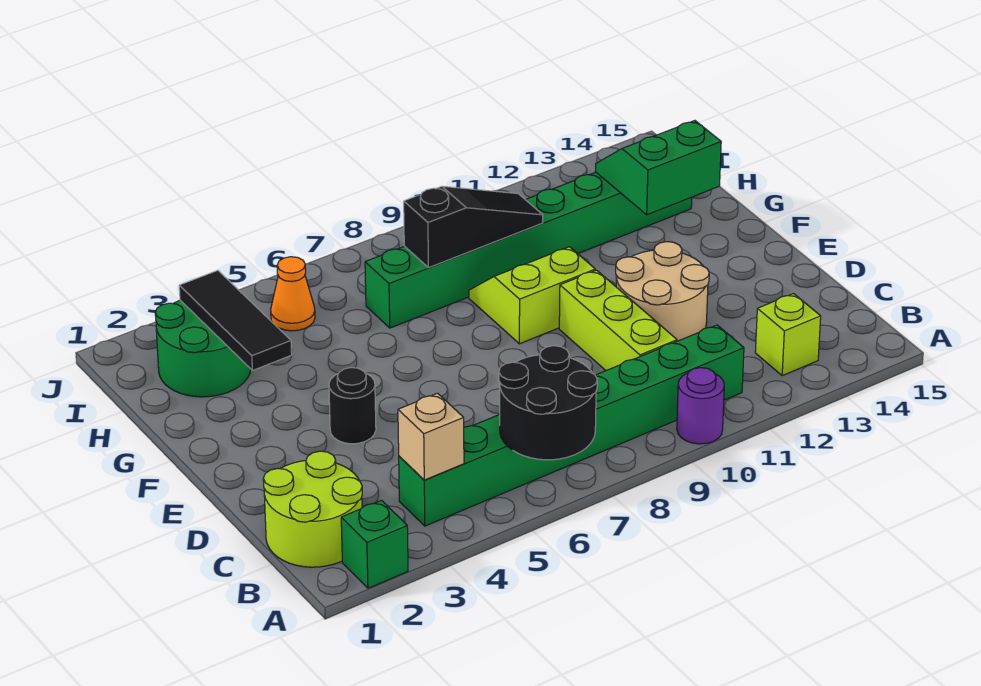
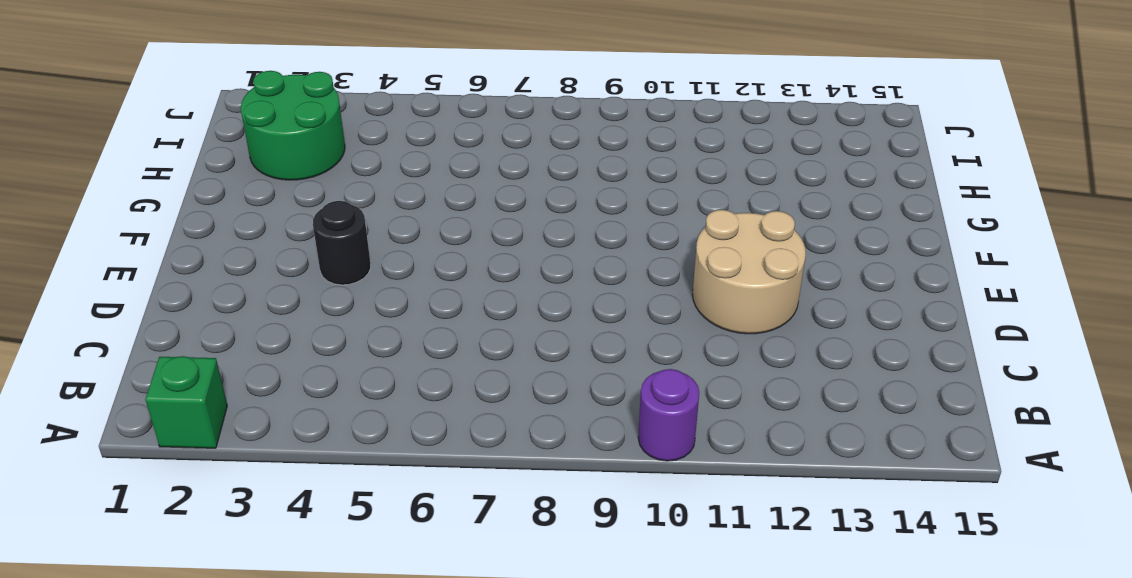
none -> lime round brick B1:C2 level 1
none -> green brick B4:B11 level 1
none -> lime brick B13 level 1

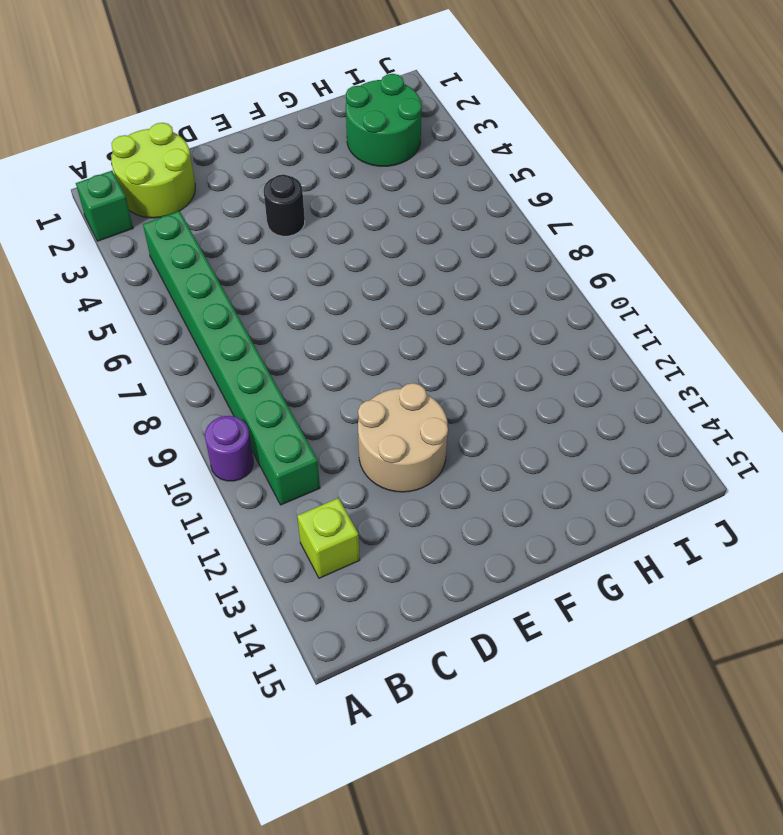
none -> lime brick C10:E10 level 1
none -> lime slope F9:G10 level 1 top F
none -> green brick H7:H14 level 1

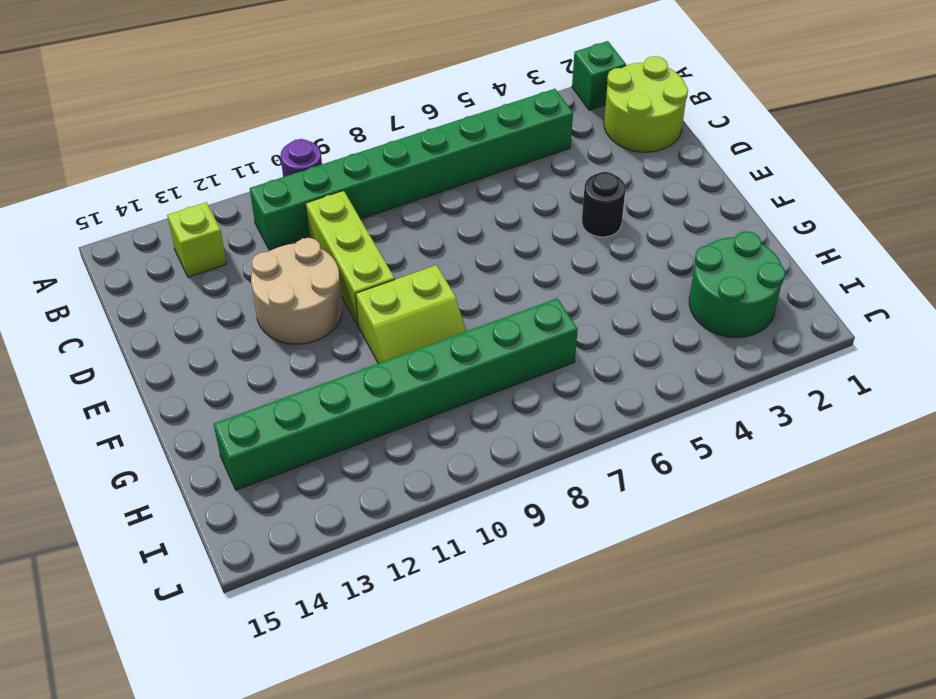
none -> orange cone I5 level 1
none -> black round brick A6:B7 level 2
none -> tan brick B4 level 2

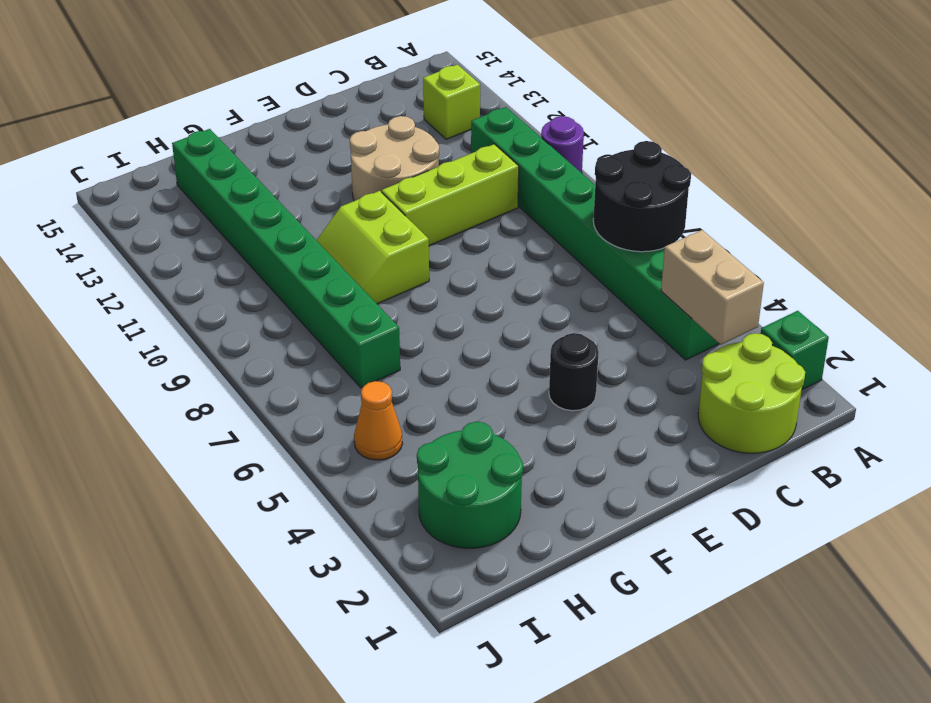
tan brick B3:B4 level 2 -> tan brick B4 level 2
none -> black tile G3:I3 level 2
none -> green slope G13:H14 level 2 top G
none -> black slope H8:H10 level 2 top 8

